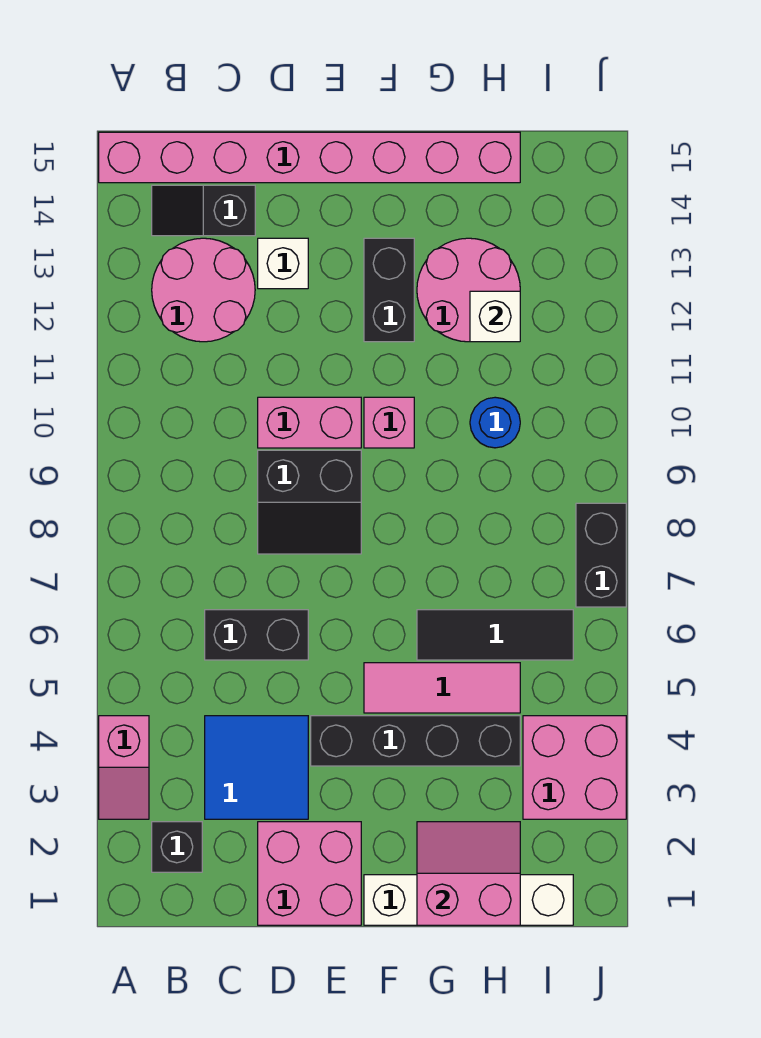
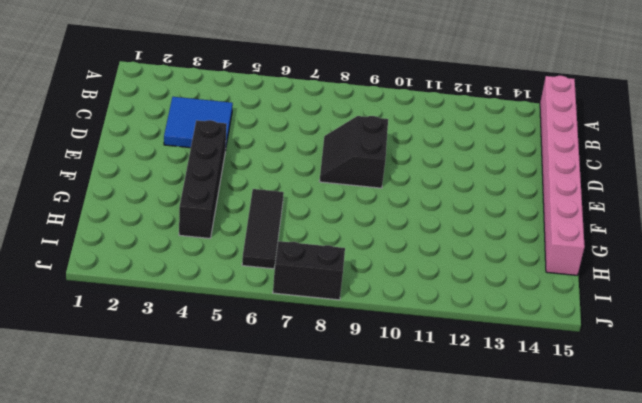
none -> pink slope A3:A4 level 1 top 4
none -> black brick B2 level 1
none -> pink round brick B12:C13 level 1

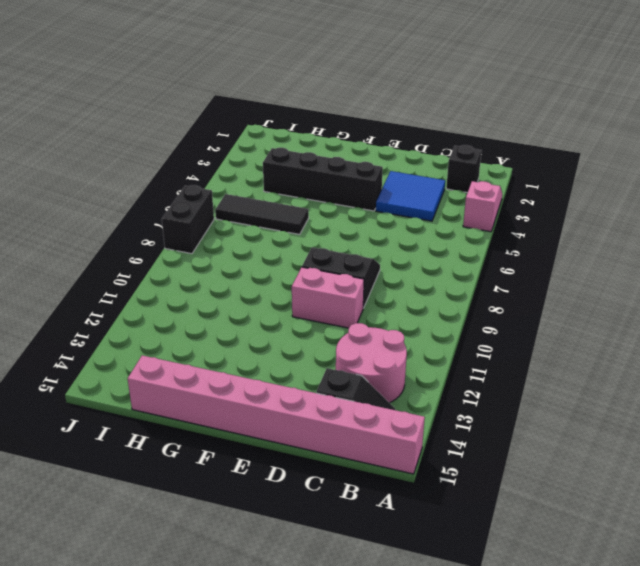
none -> black brick C6:D6 level 1
none -> pink brick D1:E2 level 1
none -> white brick D13 level 1

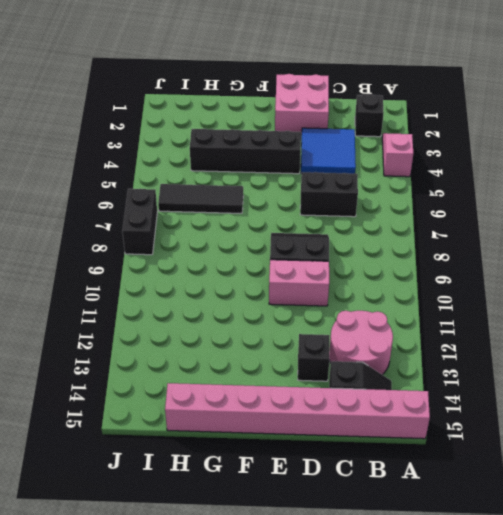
black brick D13 level 1 -> white brick D13 level 1
none -> white brick F1:I1 level 1
none -> pink tile F5:H5 level 1
none -> pink brick F10 level 1

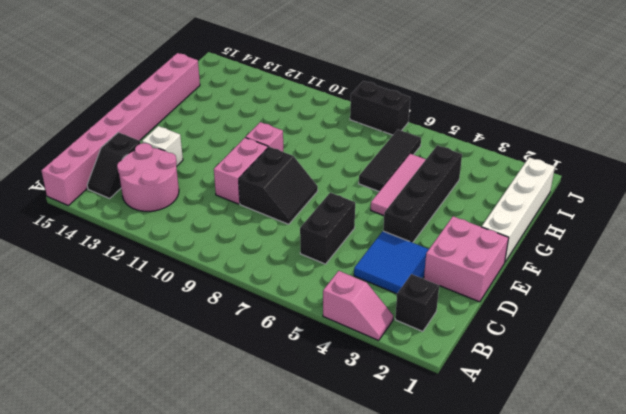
none -> black brick F12:F13 level 1
none -> pink round brick G12:H13 level 1
none -> blue round brick H10 level 1

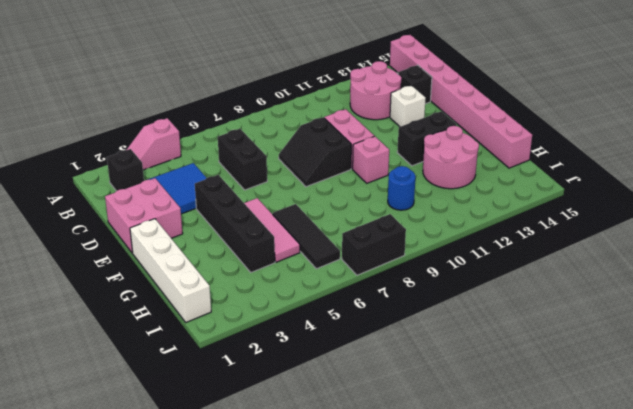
none -> pink brick I3:J4 level 1
none -> pink slope G1:H2 level 2 top 1
none -> white brick H12 level 2

